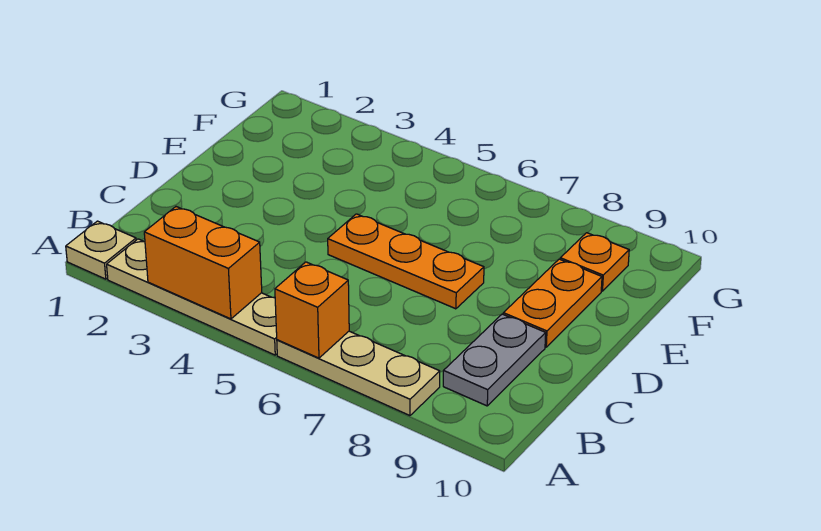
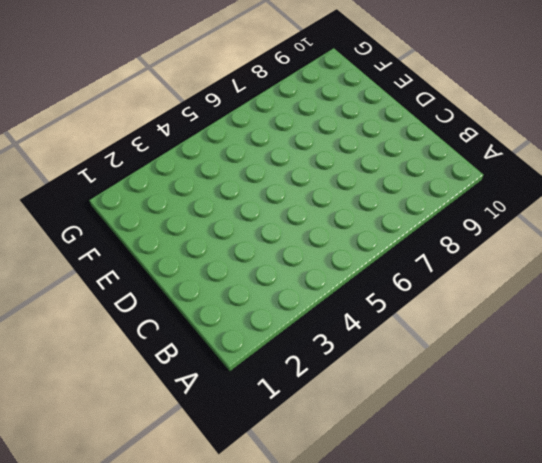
none -> tan plate A1 level 1
none -> tan plate A2:A5 level 1

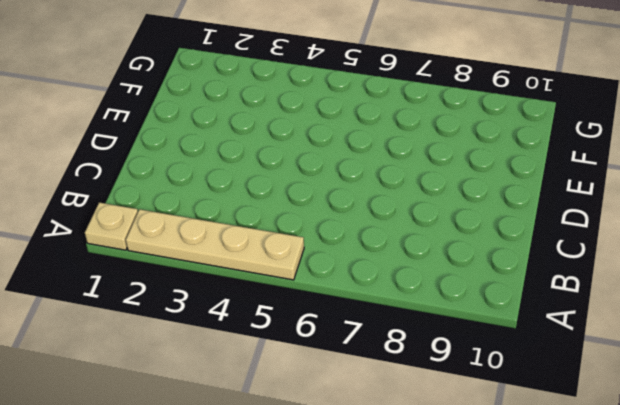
none -> tan plate A6:A8 level 1
none -> grey plate B9:C9 level 1

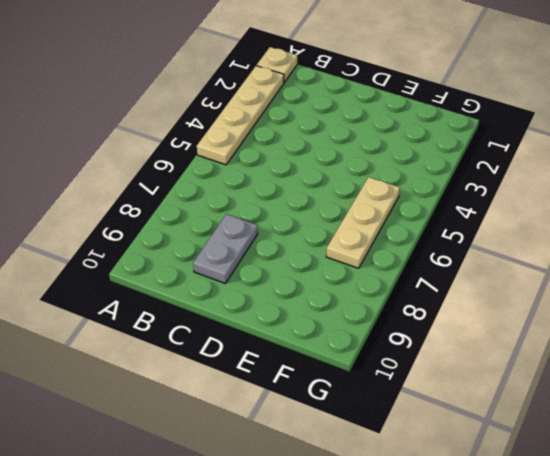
grey plate C8:C9 level 1 -> grey plate B9:C9 level 1
tan plate F5:F7 level 1 -> tan plate A6:A8 level 1
none -> orange plate D5:D7 level 1
none -> orange plate D9:E9 level 1

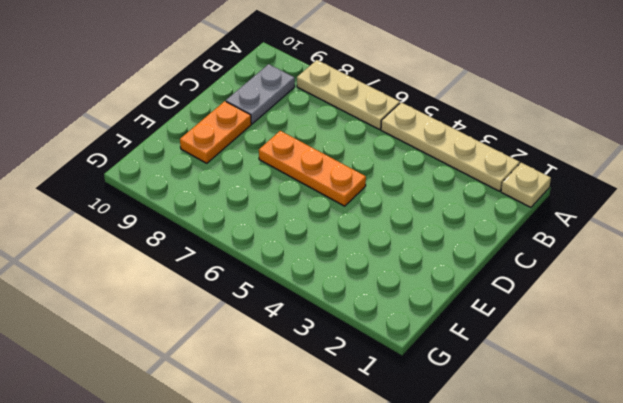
none -> orange plate F9 level 1
none -> orange brick A3:A4 level 2

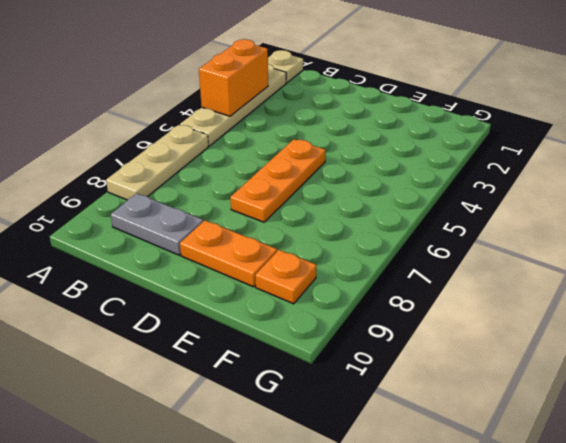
none -> orange brick A6 level 2

